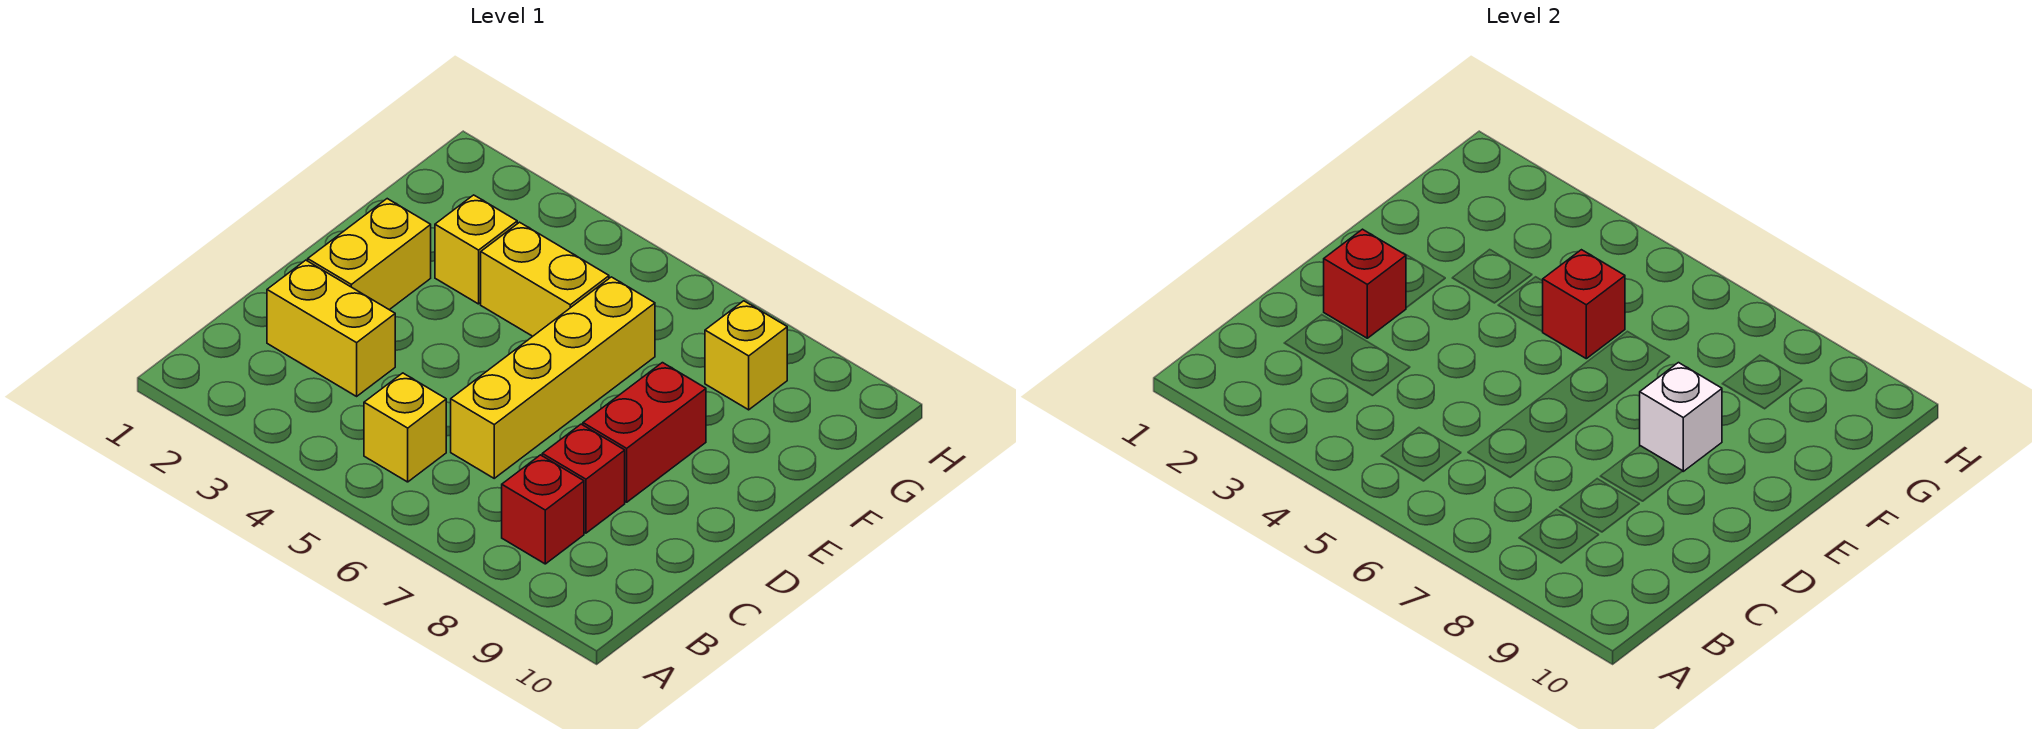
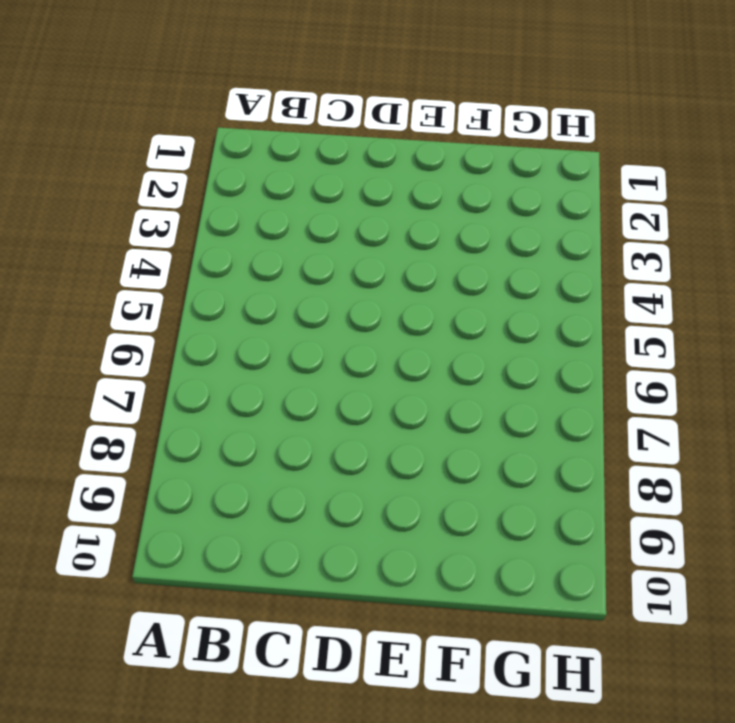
none -> yellow brick B5 level 1
none -> red brick B8 level 1
none -> yellow brick C2:C3 level 1

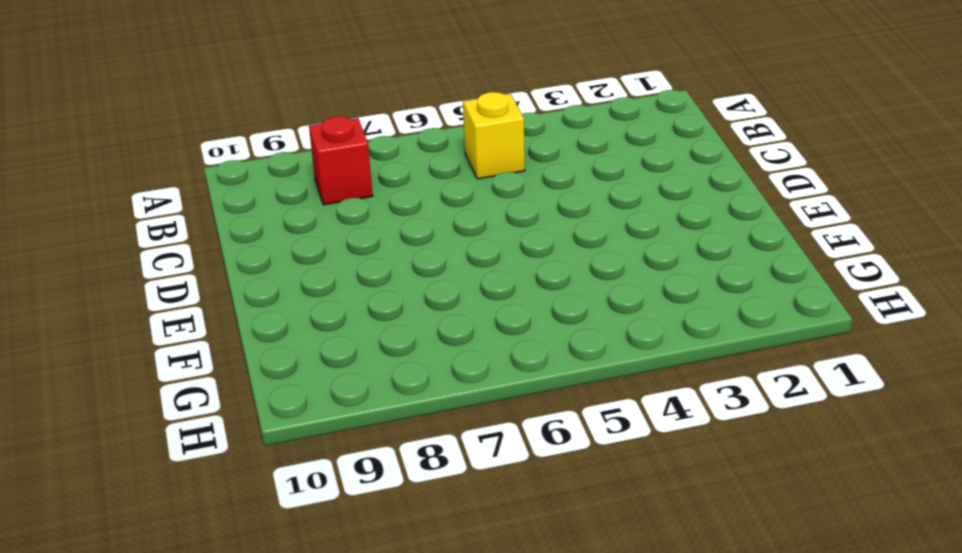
none -> yellow brick C2:C3 level 1
none -> yellow brick C6:F6 level 1
none -> red brick C8 level 1

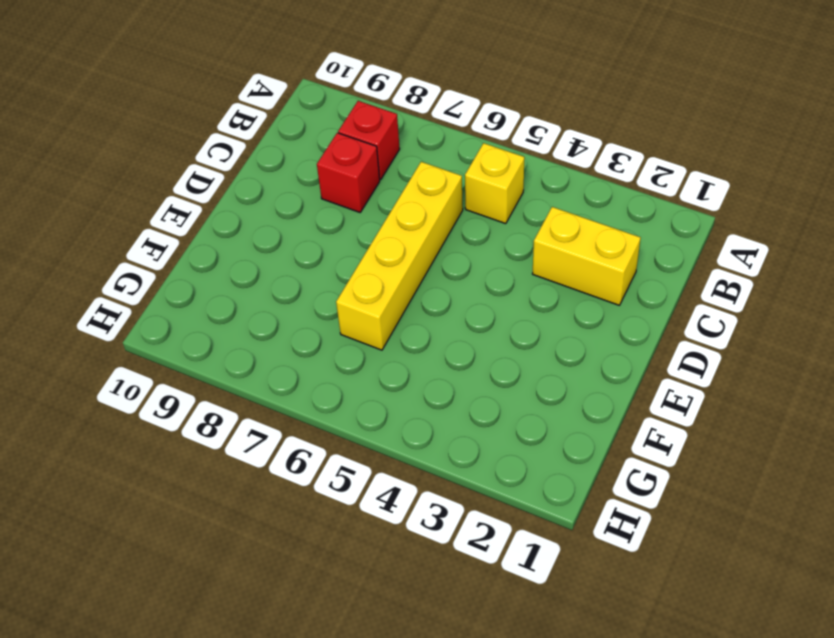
none -> yellow brick D2:E2 level 1
none -> red brick D8:E8 level 1
none -> yellow brick F3 level 1

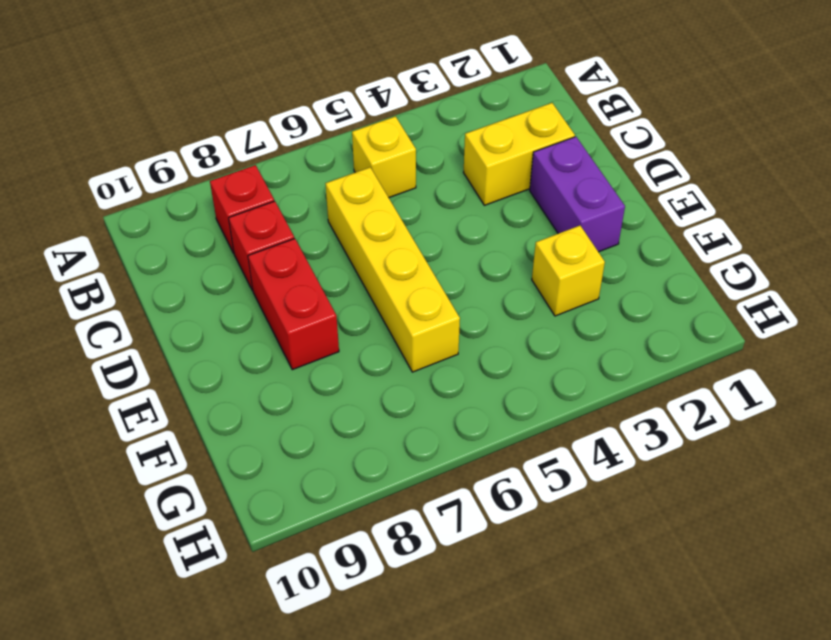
purple brick D2:E2 level 1 -> yellow brick D2:E2 level 1
none -> yellow brick F4:F5 level 1
none -> yellow brick G8 level 1
none -> red brick D2 level 2

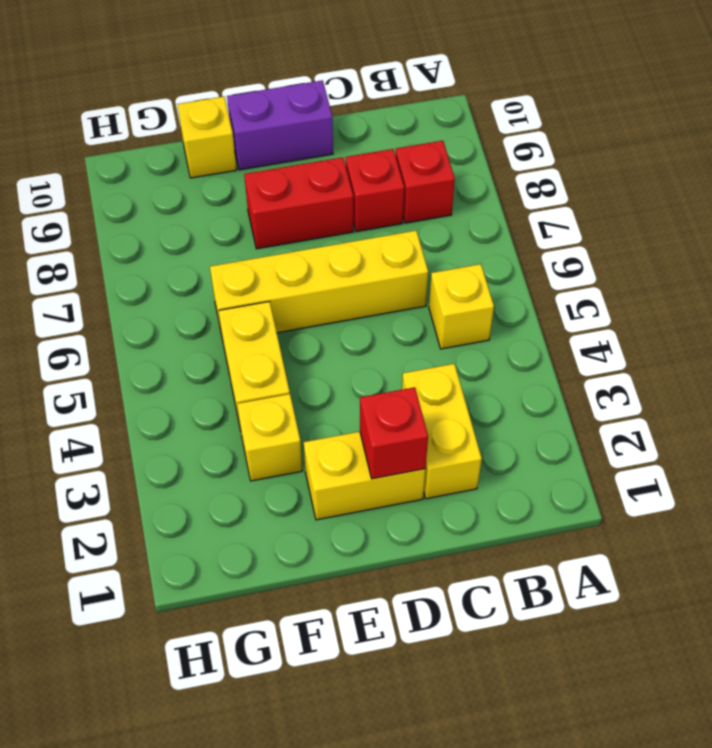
purple brick D10:E10 level 1 -> none
yellow brick F10 level 1 -> yellow brick G8 level 1
none -> white brick E8 level 2
none -> red brick F5 level 2

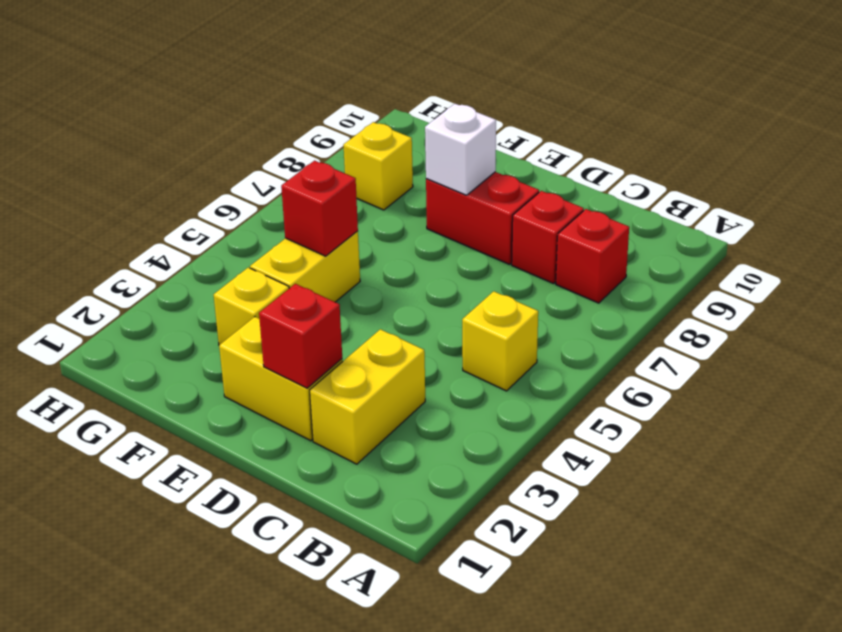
none -> yellow brick C6:F6 level 1

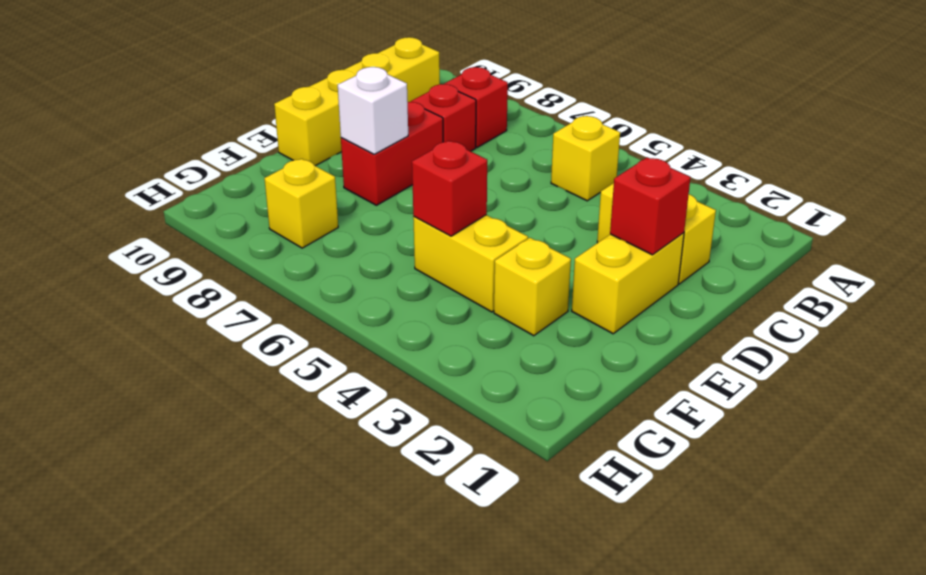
yellow brick B10:E10 level 1 -> yellow brick C6:F6 level 1

